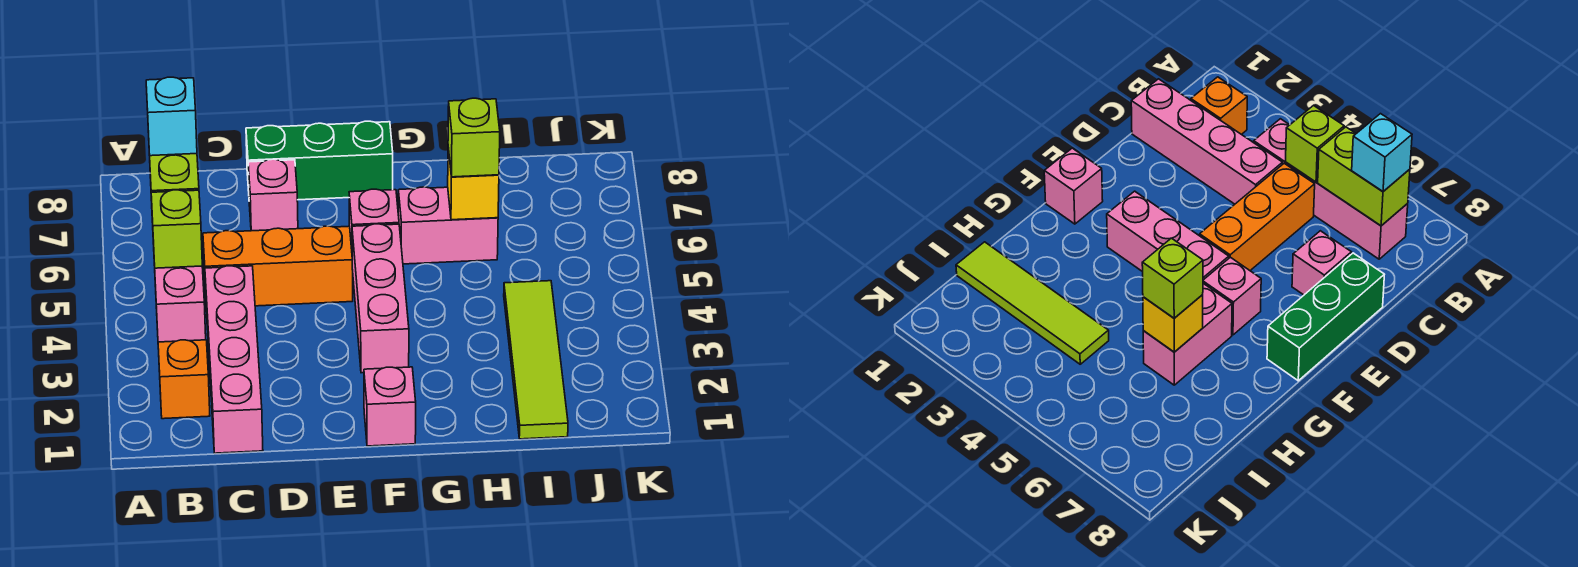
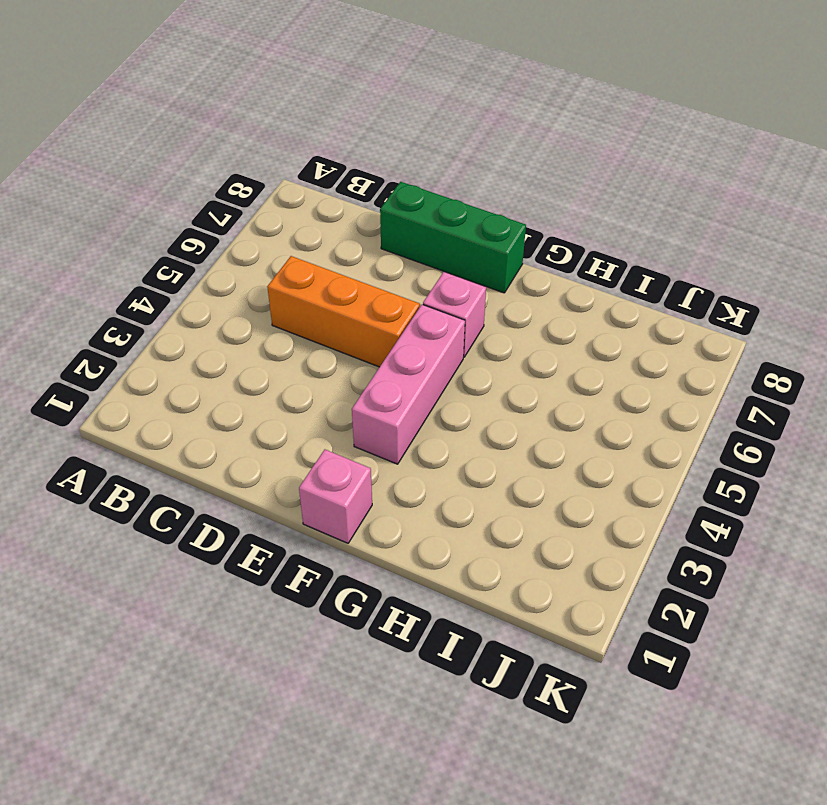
none -> orange brick B2 level 1
none -> pink brick B4:B7 level 1
none -> pink brick C1:C4 level 1

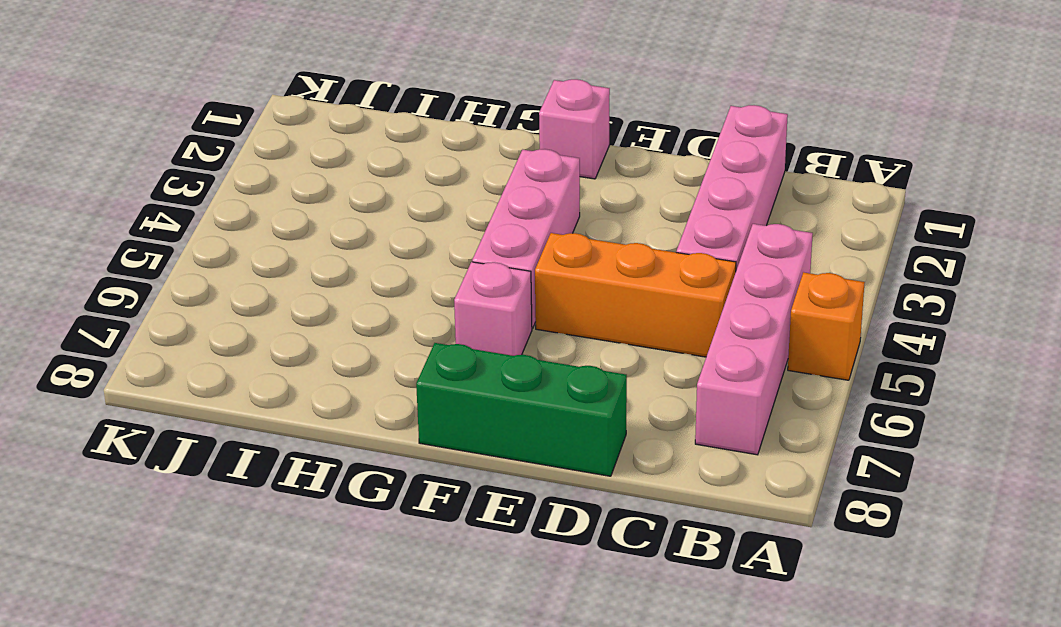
orange brick A5 level 1 -> orange brick B2 level 1
none -> pink brick D7 level 1
none -> pink brick G6:H6 level 1
none -> lime tile I1:I4 level 1

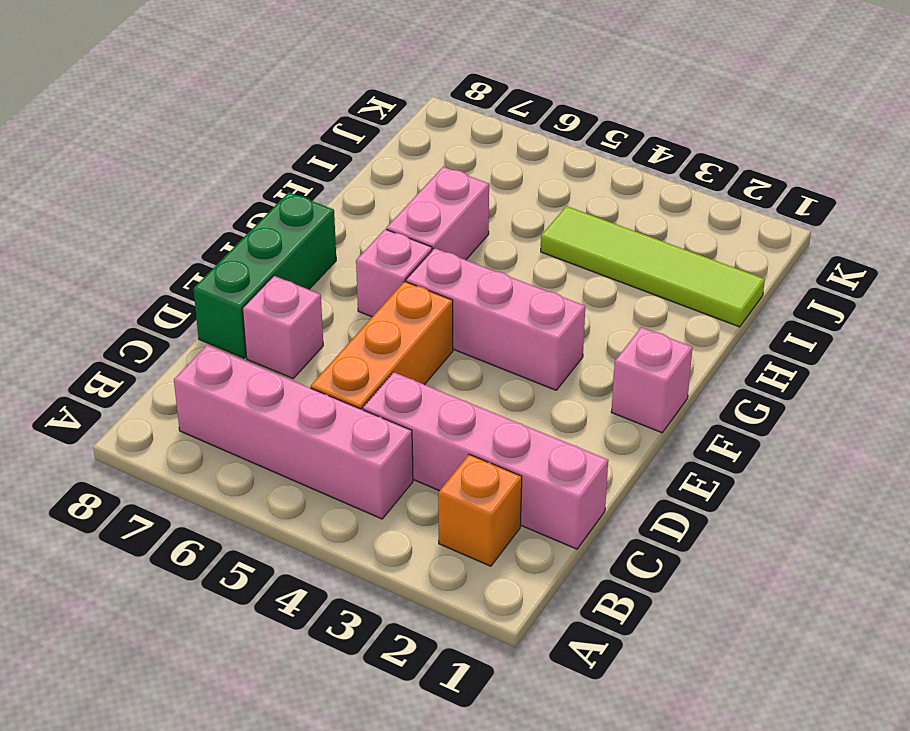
none -> lime brick B5 level 2
none -> lime brick B6:B7 level 2
none -> yellow brick H6 level 2

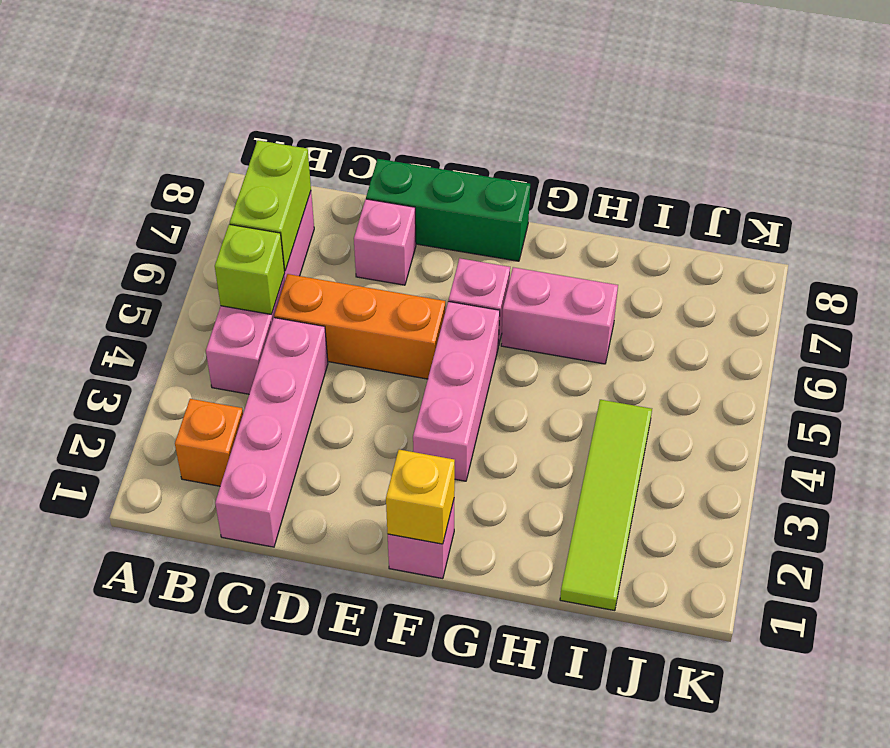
yellow brick F1 level 2 -> yellow brick H6 level 2
none -> cyan brick B7 level 3
none -> lime brick H6 level 3

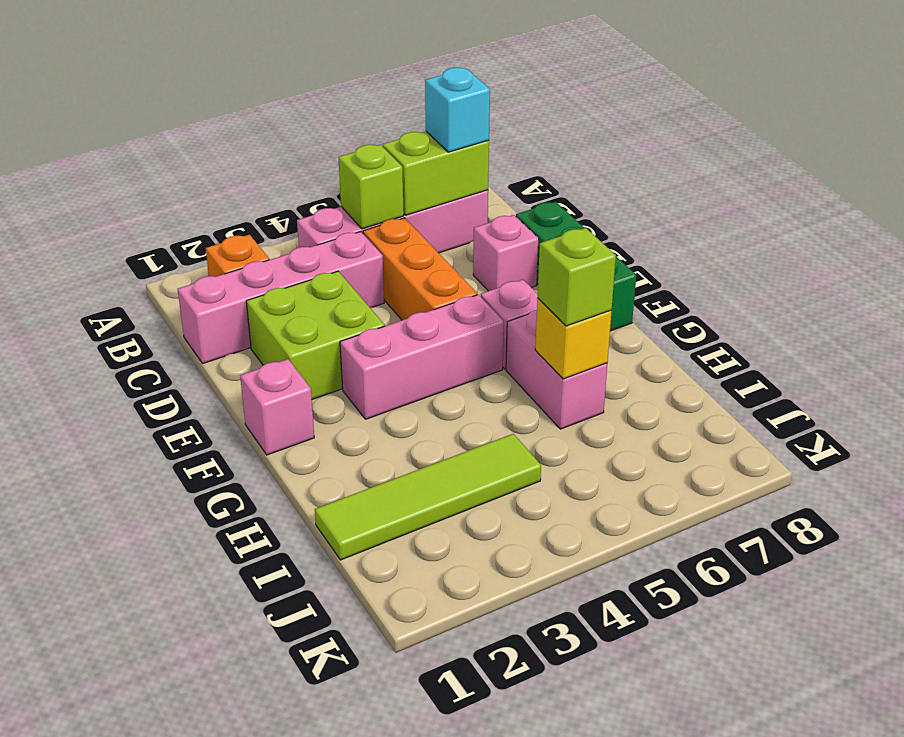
lime brick D2:E3 level 1 -> none

